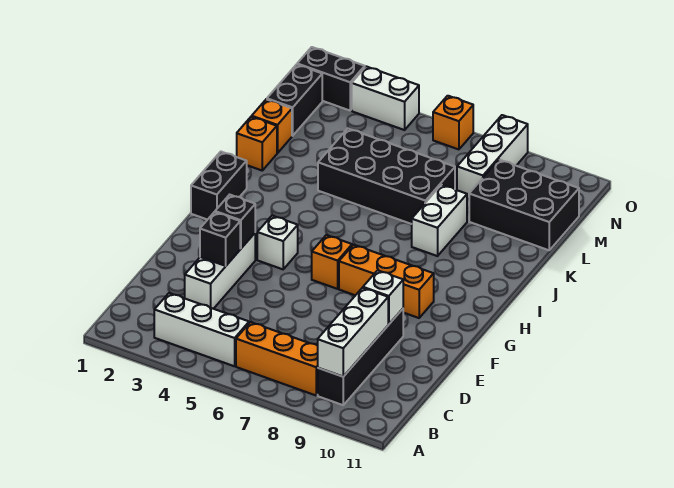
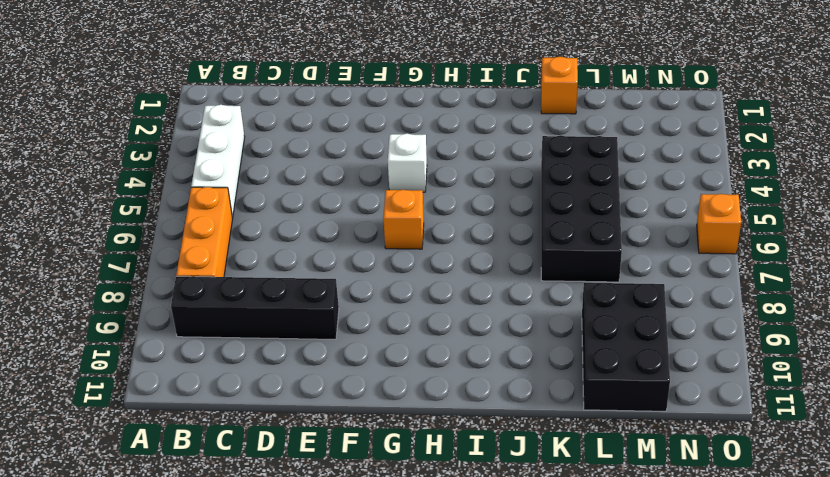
none -> white brick D3:F3 level 1
none -> orange brick G7:G9 level 1
none -> black brick H1:I1 level 1

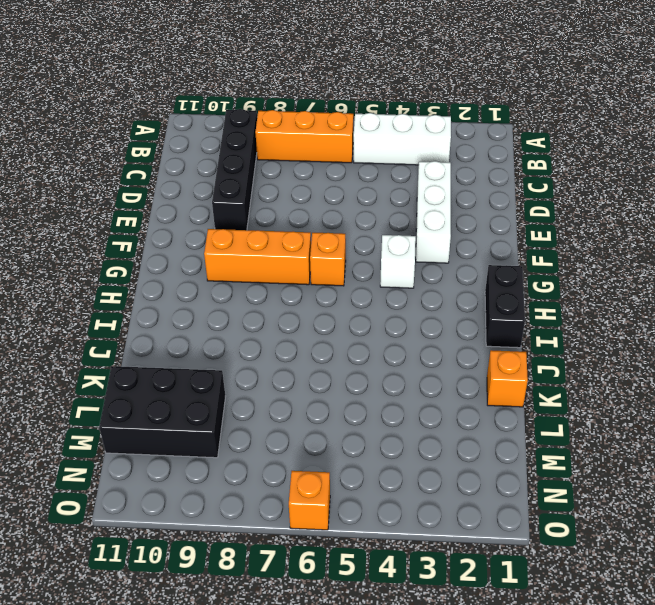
none -> white brick J8:K8 level 1
none -> black brick K4:L7 level 1
none -> orange brick L1 level 1

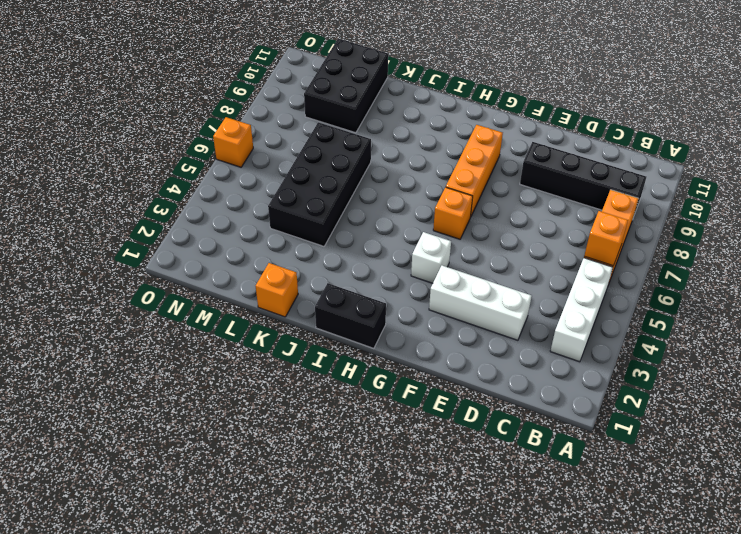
orange brick B6 level 2 -> orange brick L1 level 1
none -> white brick J8:K8 level 1
none -> black brick M1:N1 level 1
none -> white brick M8:O8 level 1

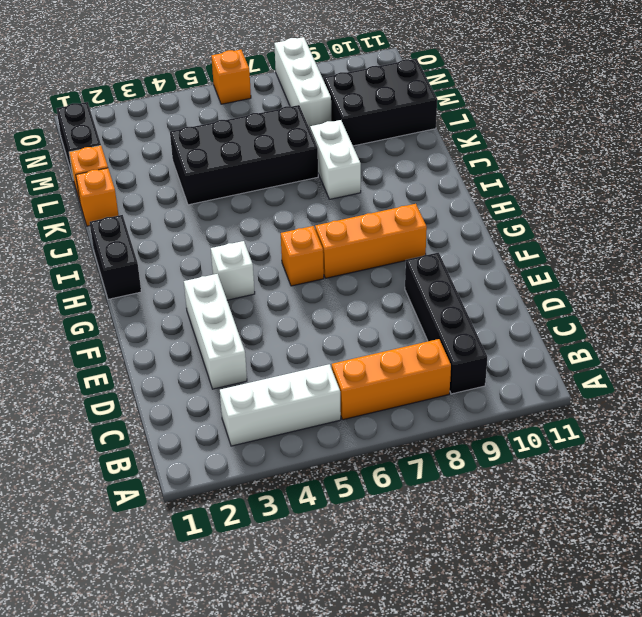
none -> black brick O1:O2 level 1
none -> white brick O3:O4 level 1
none -> white brick B9:D9 level 2

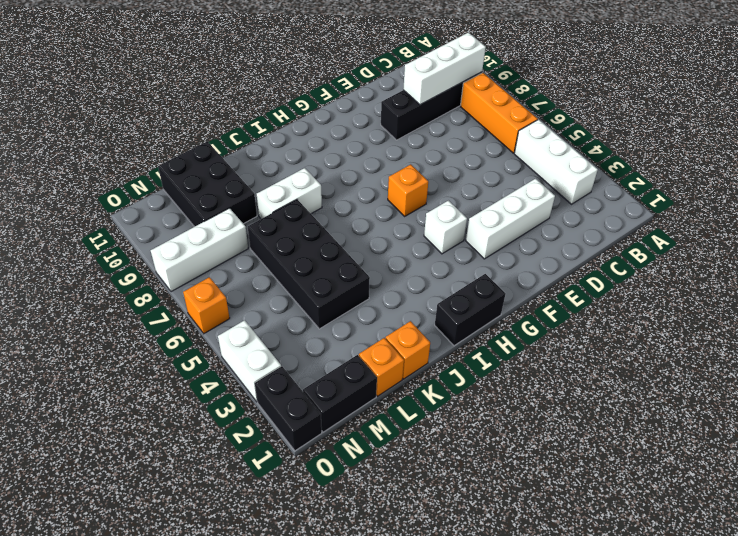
none -> orange brick G7:G9 level 1
none -> black brick E3 level 2
none -> white brick E9 level 2

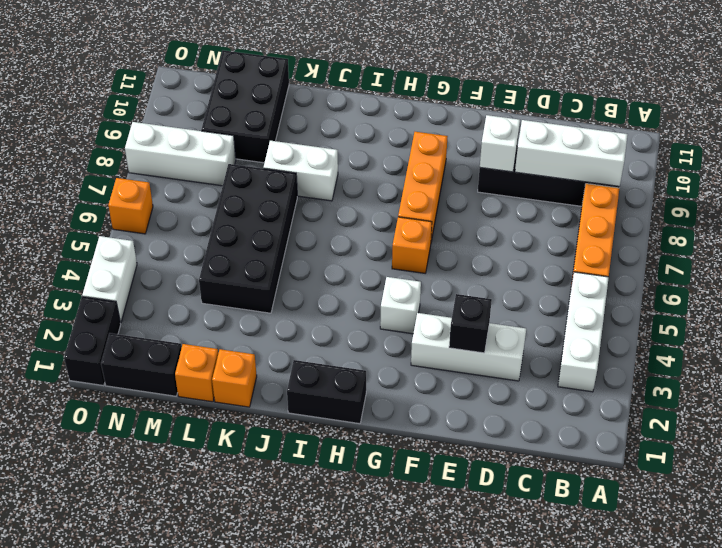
none -> black brick F3 level 2

